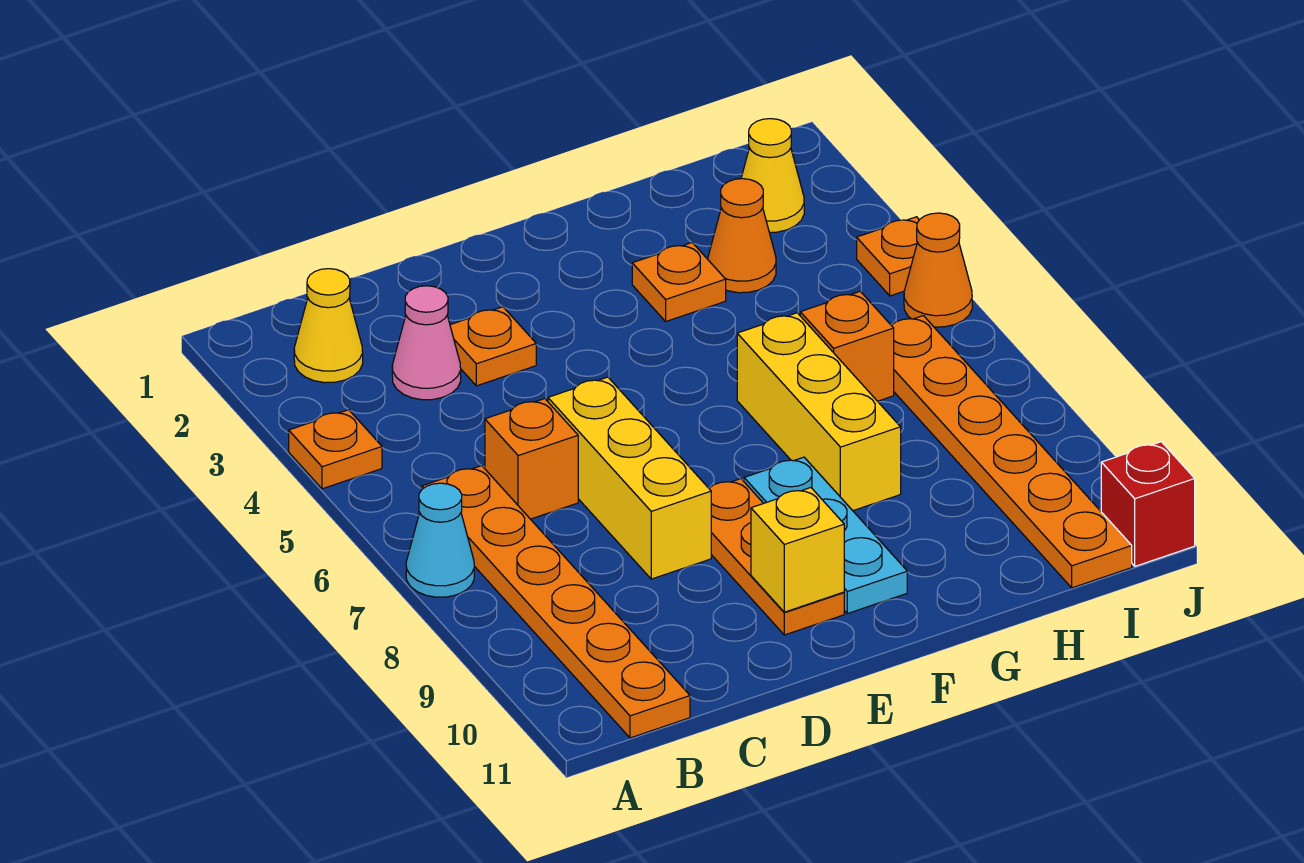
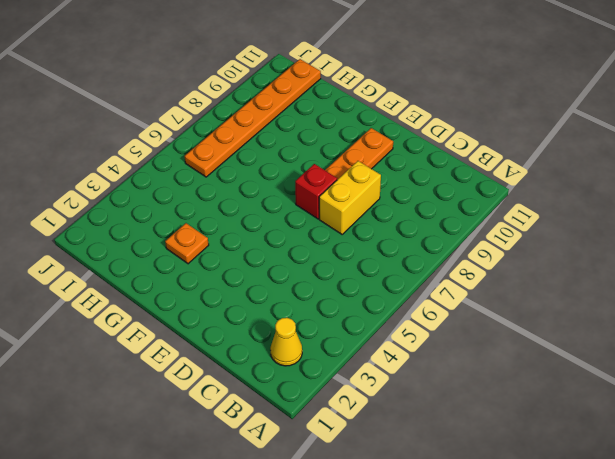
yellow brick D7:D8 level 1 -> yellow brick D6:D8 level 1
red brick E7 level 1 -> red brick J11 level 1
none -> orange plate A4 level 1
none -> cyan cone A7 level 1
none -> orange plate B6:B11 level 1

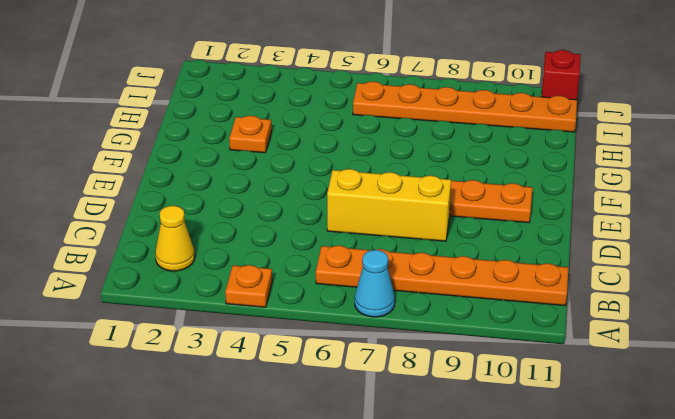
none -> pink cone C3 level 1
none -> orange brick C6 level 1
none -> orange plate D3 level 1

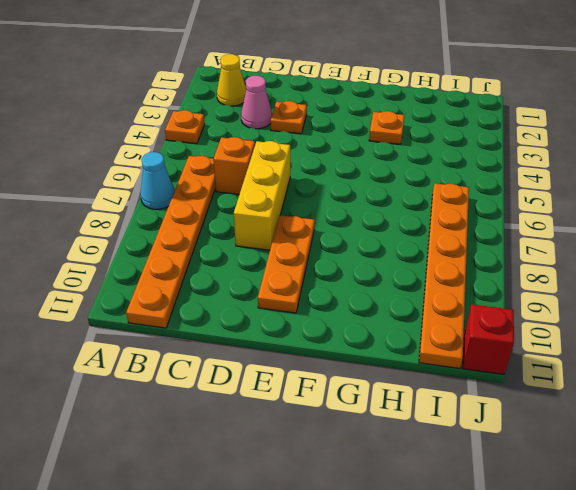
none -> cyan plate F8:F10 level 1
none -> yellow brick G6:G8 level 1
none -> orange cone H3 level 1

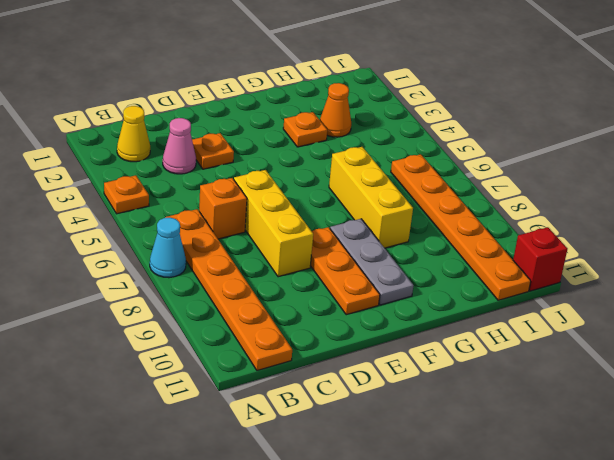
grey plate F8:F10 level 1 -> cyan plate F8:F10 level 1
none -> orange brick H6 level 1
none -> yellow cone I2 level 1
none -> orange plate J4 level 1

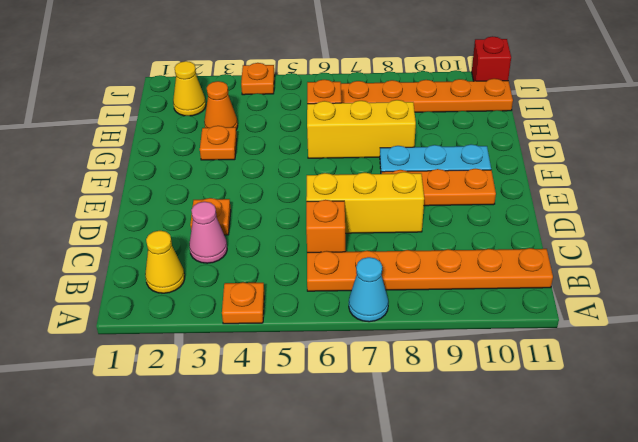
none -> orange cone J5 level 1
none -> yellow brick E10 level 2

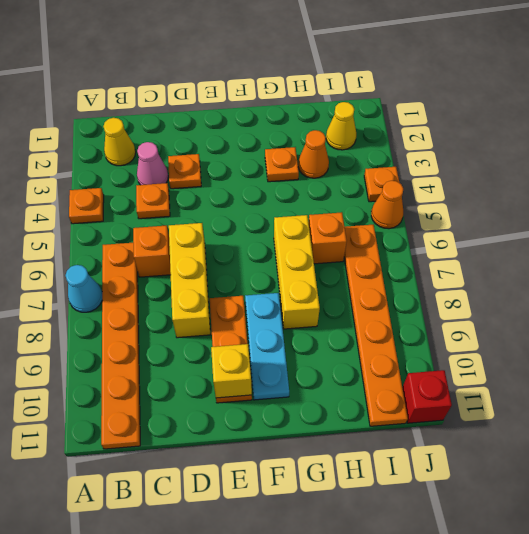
orange plate C4 level 1 -> none

